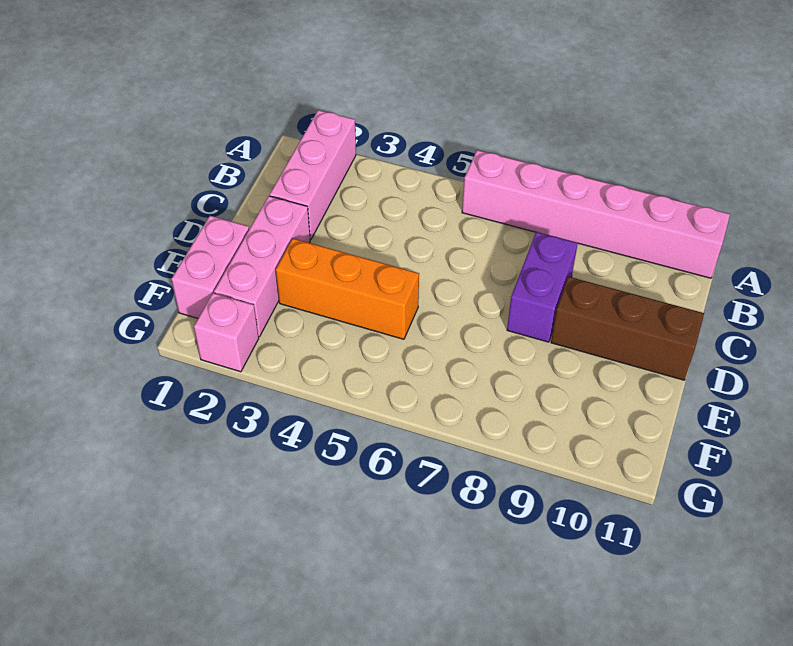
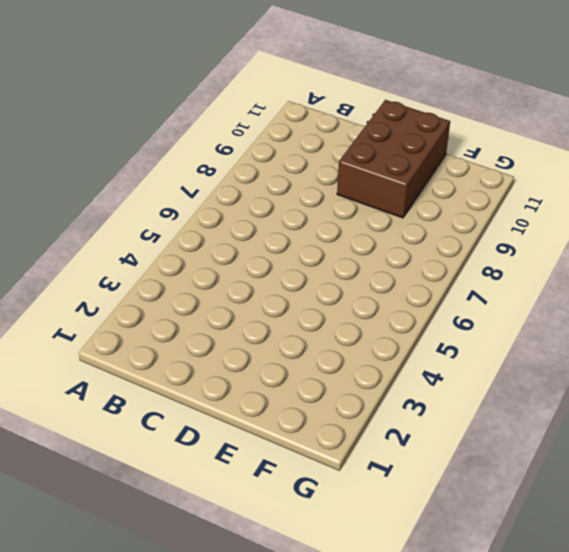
brown brick D9:E11 level 1 -> brown brick D9:D11 level 1
none -> pink brick A2:C2 level 1
none -> pink brick A6:A11 level 1

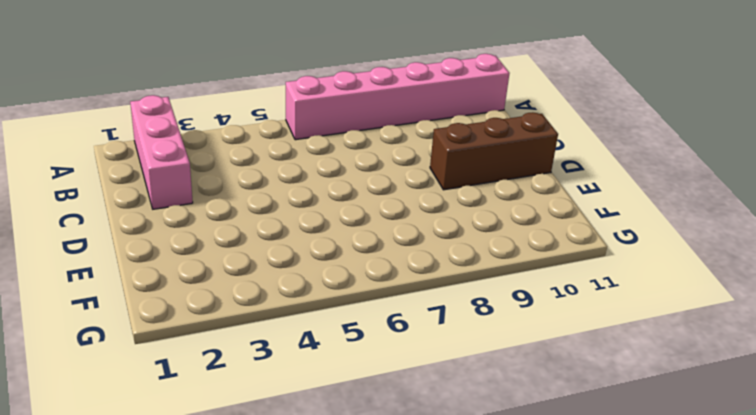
none -> purple brick C8:D8 level 1
none -> pink brick D2:F2 level 1

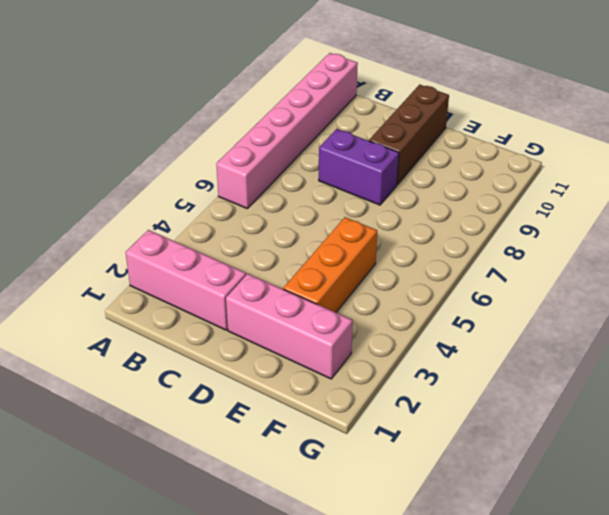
none -> pink brick E1:F1 level 1
none -> pink brick G2 level 1

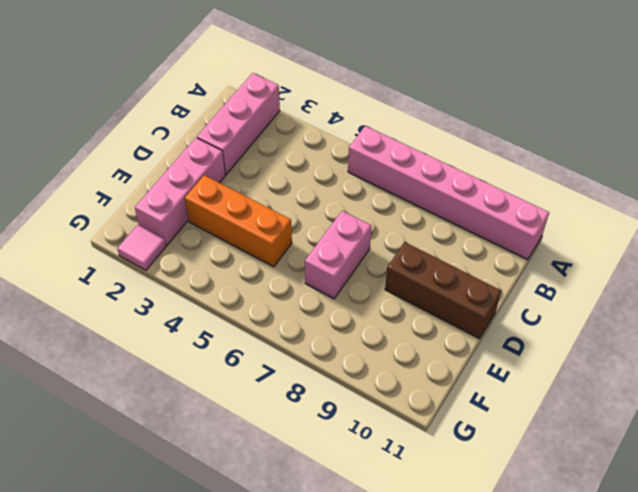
pink brick D7:E7 level 1 -> pink brick E1:F1 level 1
pink tile G2 level 1 -> pink brick G2 level 1
none -> purple brick C8:D8 level 1

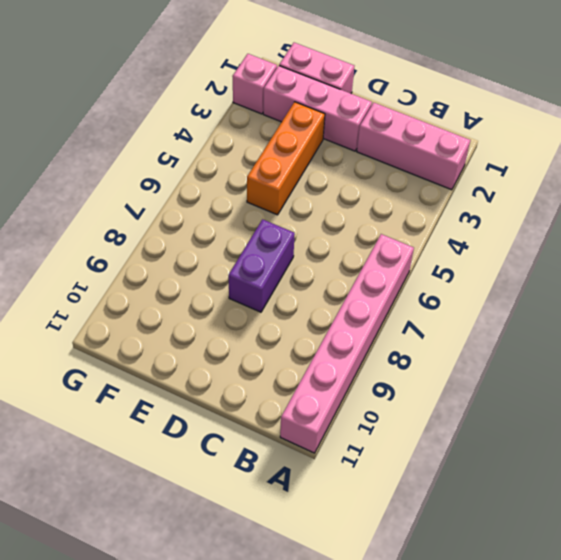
purple brick D7:D8 level 1 -> purple brick C8:D8 level 1
none -> brown brick D9:D11 level 1

